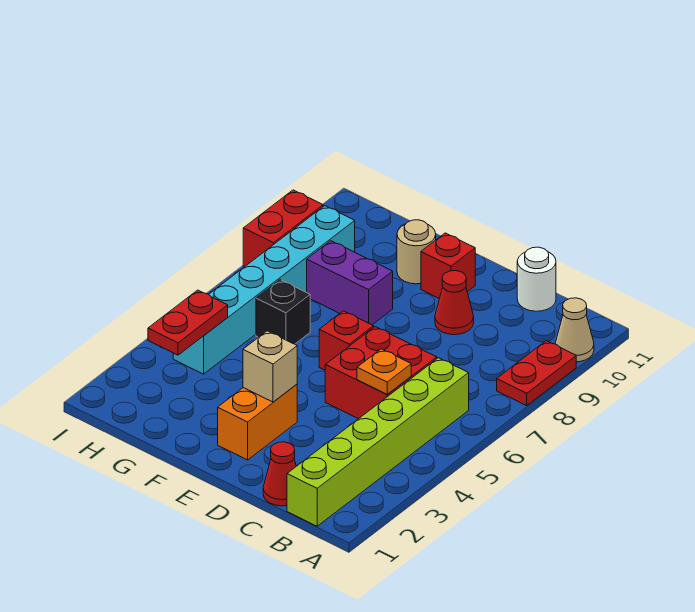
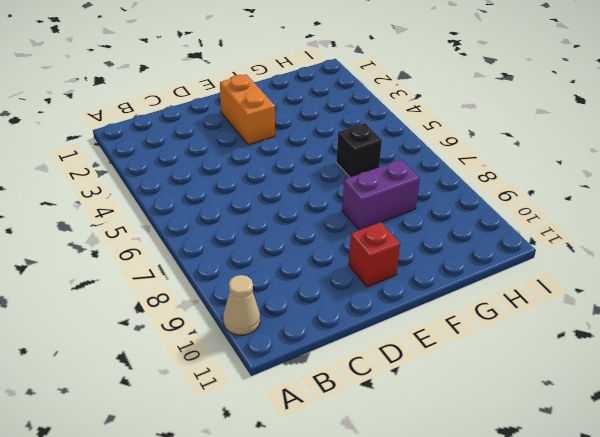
none -> red plate A8:A9 level 1
none -> lime brick B1:B6 level 1
none -> red cone C1 level 1

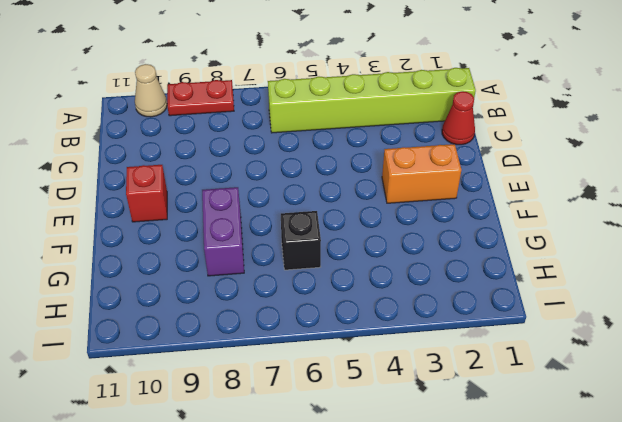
none -> red brick C5:D6 level 1
none -> white round brick C11 level 1
none -> red cone D9 level 1

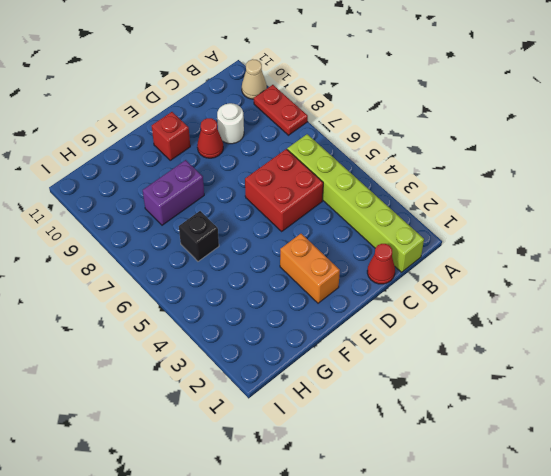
white round brick C9 level 1 -> white round brick C11 level 1
none -> red brick E6 level 1
none -> tan round brick F10 level 1
none -> cyan brick H4:H9 level 1

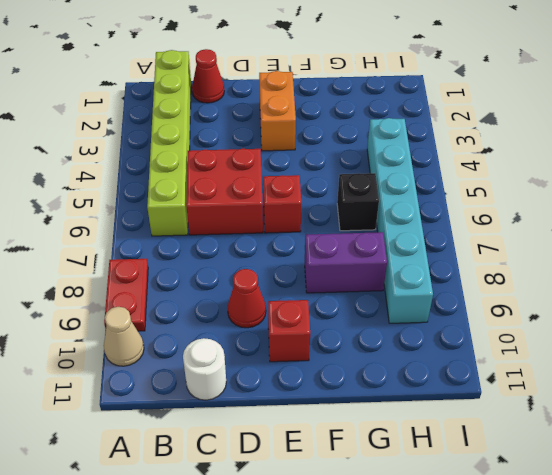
none -> tan round brick F10 level 1
none -> red brick I8:I9 level 1
none -> orange plate C5 level 2

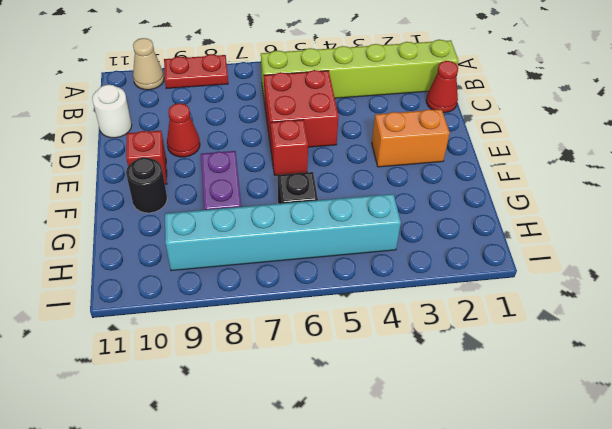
black round brick F10 level 1 -> tan round brick F10 level 1
none -> red brick I8:I9 level 1
none -> orange plate C5 level 2
none -> tan brick E3 level 2

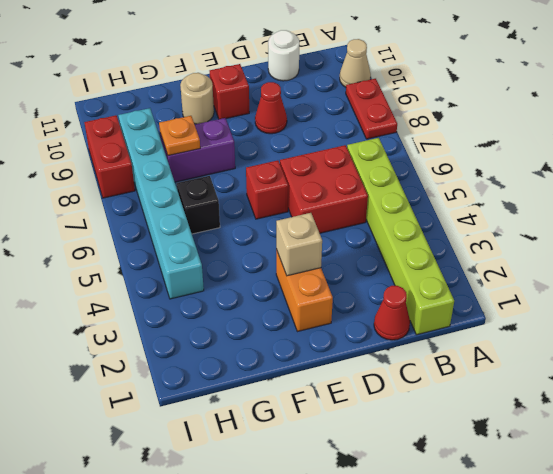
orange plate G8 level 2 -> orange plate C5 level 2
none -> red plate H3:H4 level 2

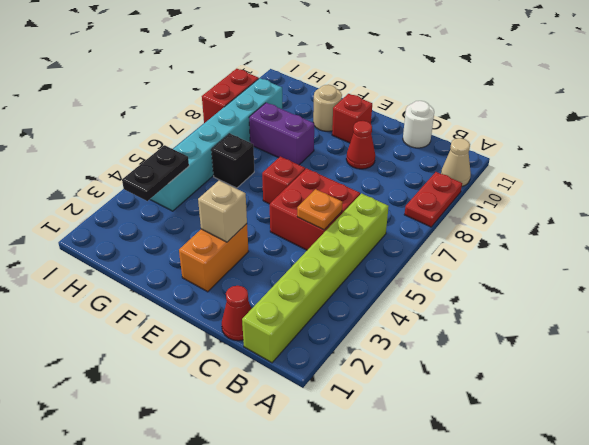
black plate H3:H4 level 2 -> red plate H3:H4 level 2

